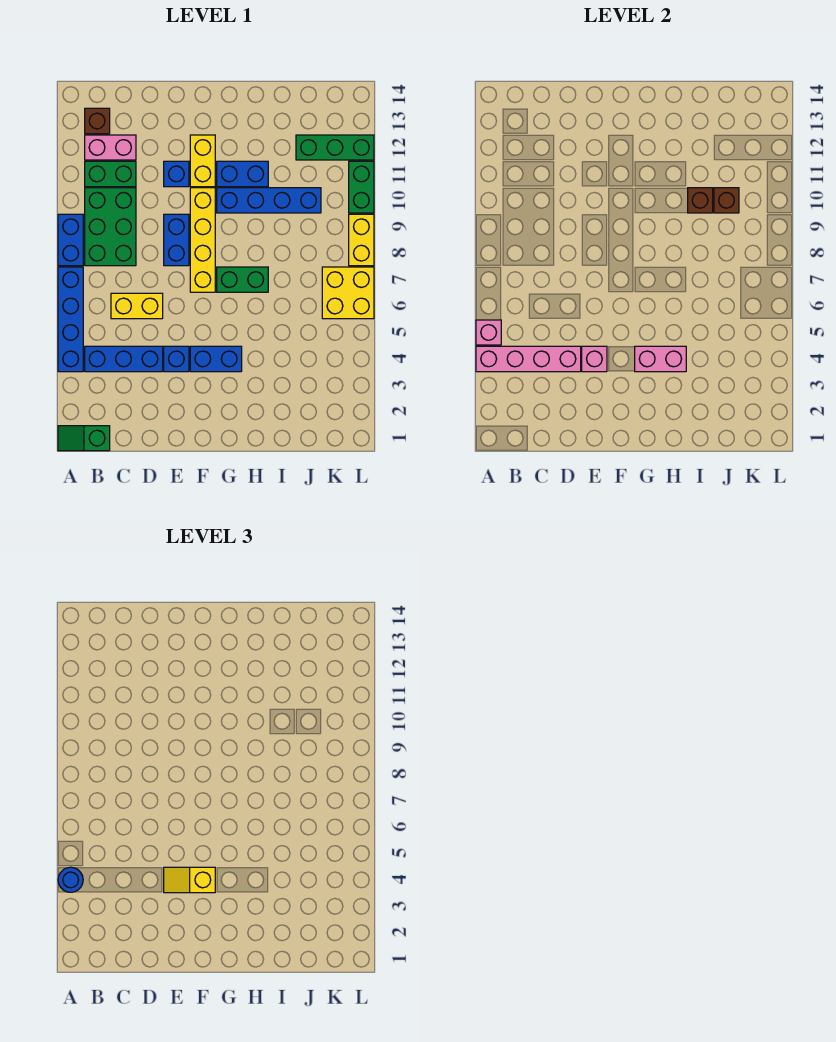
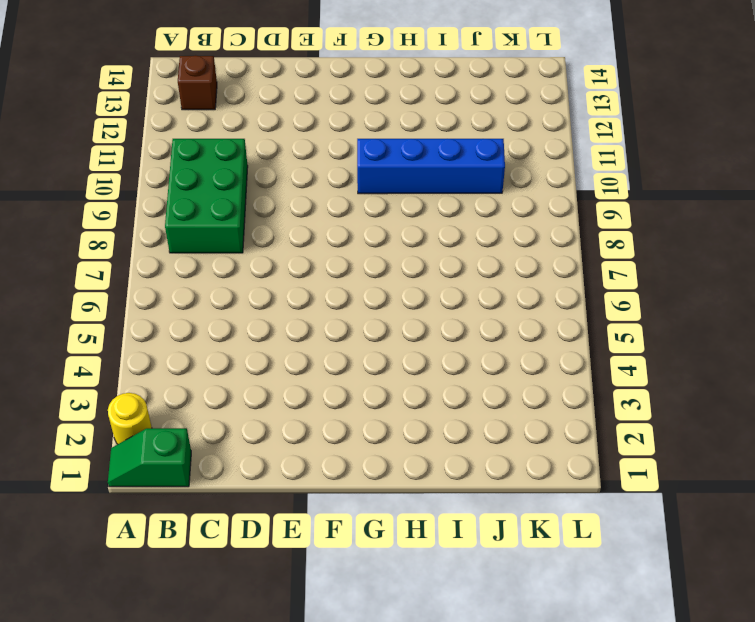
yellow round brick A2 level 1 -> none
none -> blue brick A4:A7 level 1
none -> blue brick A8:A9 level 1
none -> blue brick B4:D4 level 1
none -> green brick B11:C11 level 1

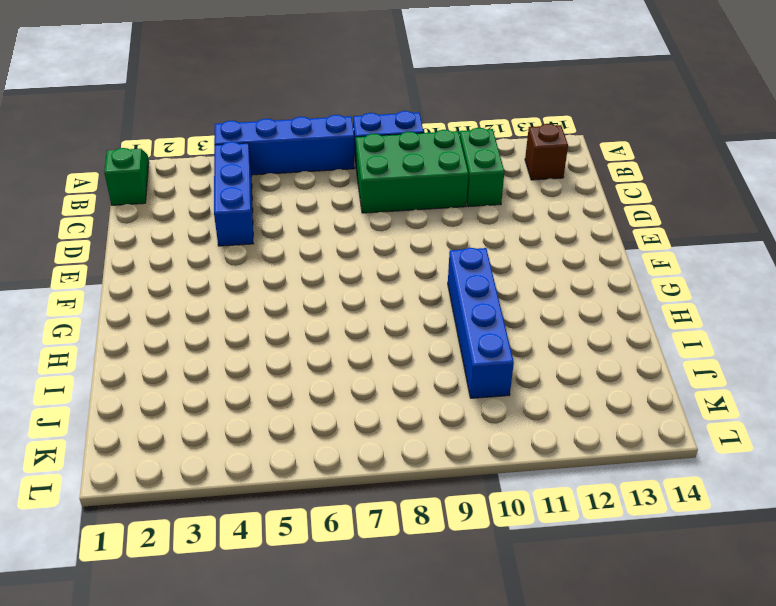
none -> pink brick B12:C12 level 1
none -> yellow brick C6:D6 level 1
none -> blue brick E4 level 1
none -> blue brick E8:E9 level 1

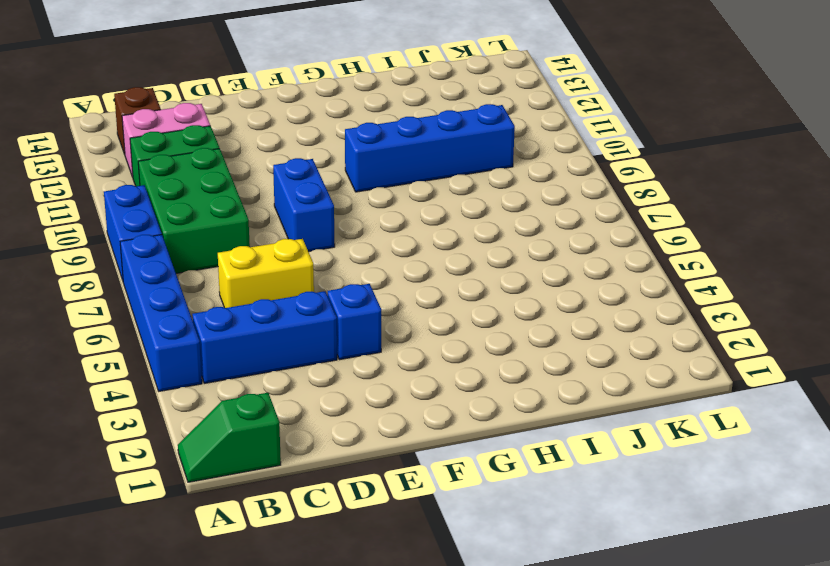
none -> blue brick E11 level 1
none -> blue brick F4:G4 level 1
none -> yellow brick F7:F10 level 1
none -> yellow brick F11:F12 level 1

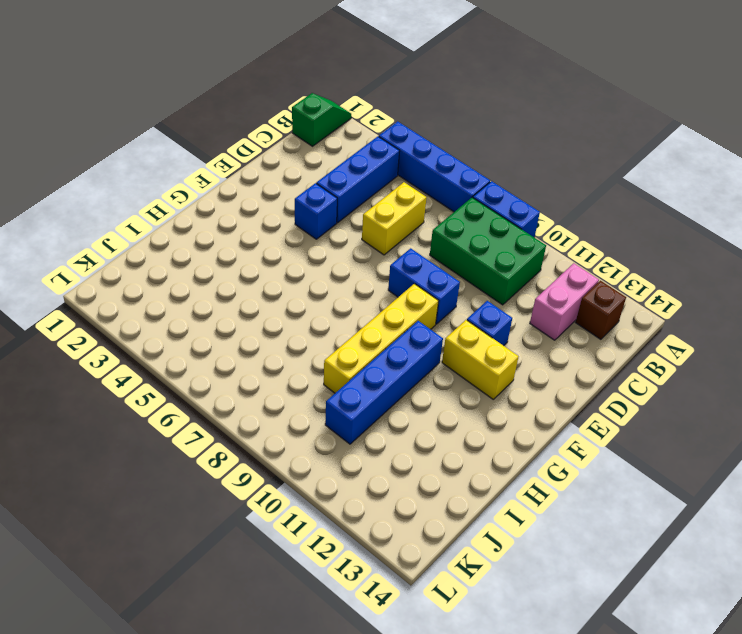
yellow brick F9:I9 level 1 -> yellow brick F7:F10 level 1
none -> green brick B11:C11 level 1
none -> blue brick F4:G4 level 1
none -> green brick G7:H7 level 1
none -> blue brick G11:H11 level 1

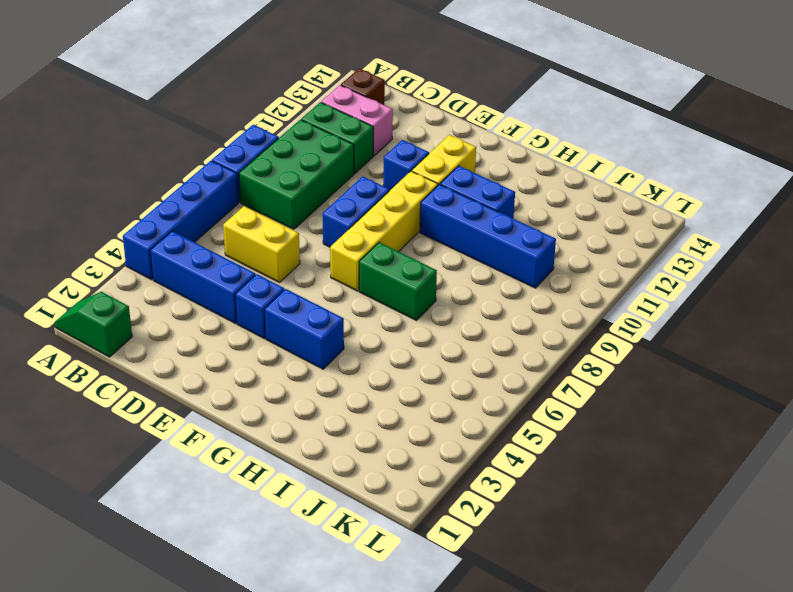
none -> green brick J12:L12 level 1
none -> yellow brick K6:L7 level 1
none -> yellow brick L8:L9 level 1
none -> green brick L10:L11 level 1

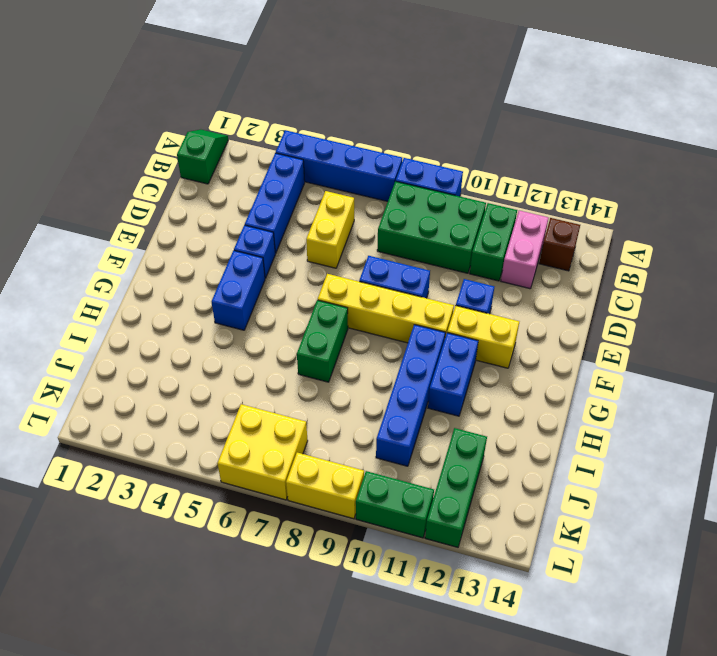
none -> pink brick A4:D4 level 2
none -> pink brick A5 level 2
none -> pink brick E4 level 2
none -> pink brick G4:H4 level 2

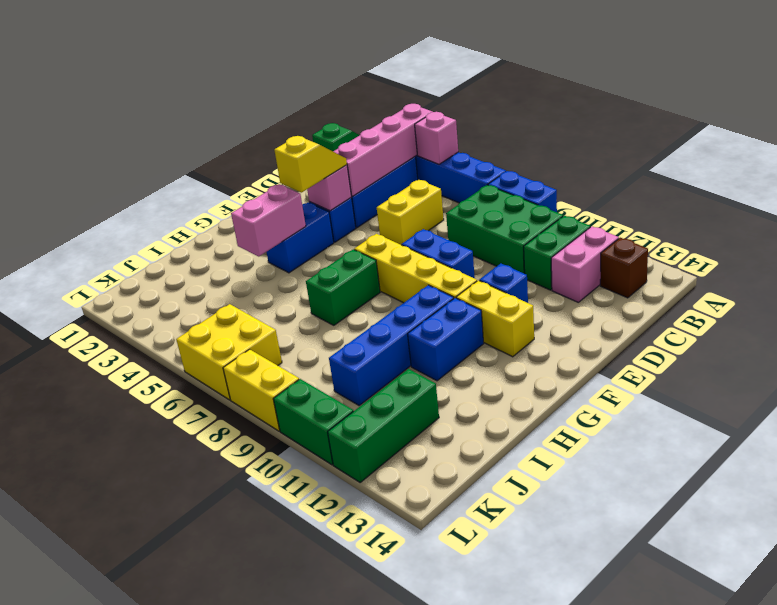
none -> brown brick I10 level 2
none -> brown brick J10 level 2
none -> blue round brick A4 level 3

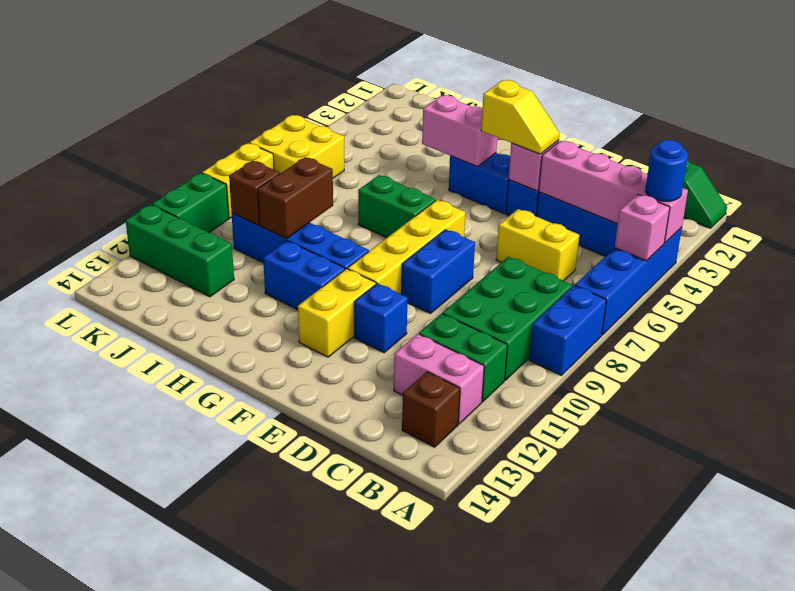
brown brick I9:I10 level 2 -> brown brick I10 level 2

